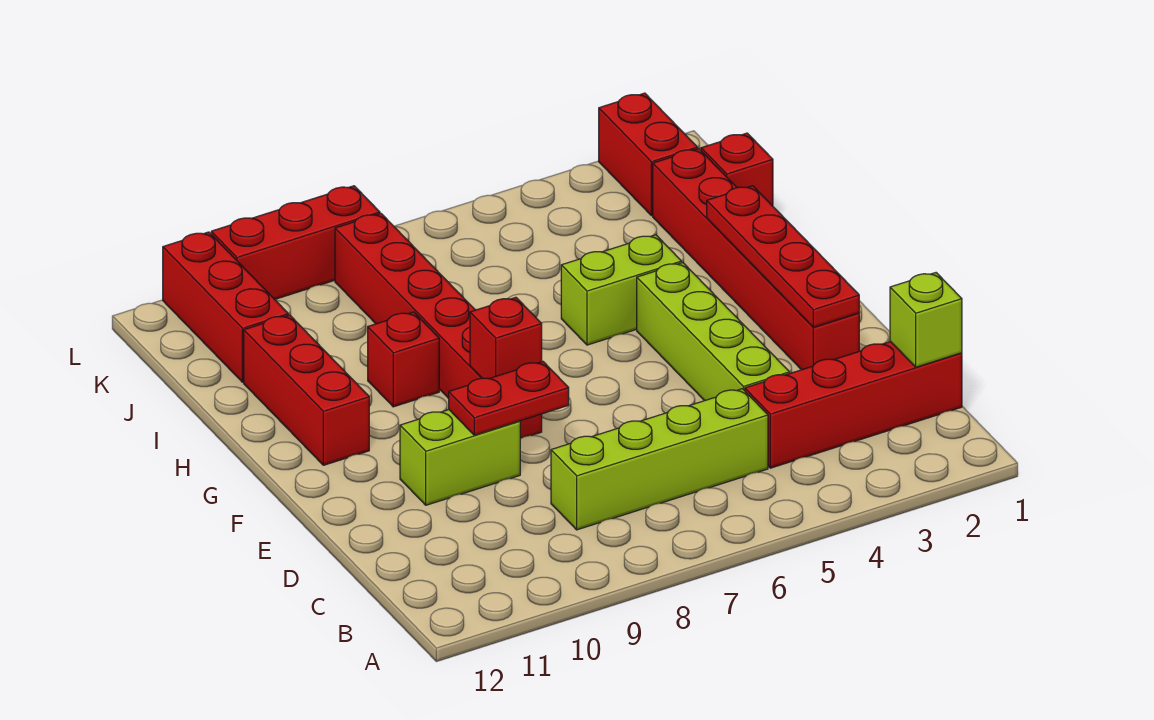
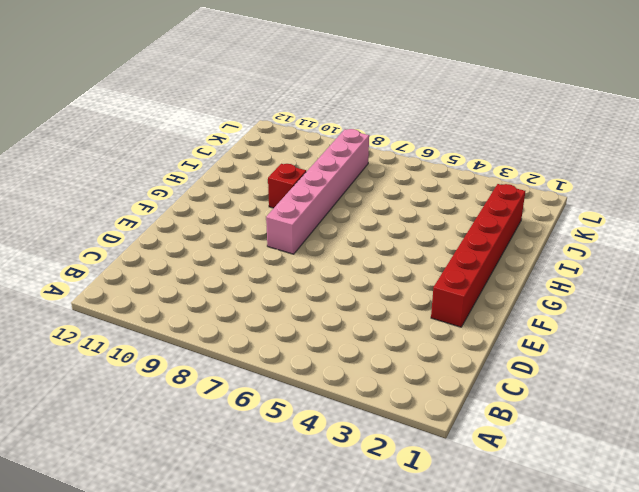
pink brick F8:K8 level 1 -> red brick F8:K8 level 1
none -> red brick C1:C4 level 1
none -> lime brick C5:C8 level 1
none -> lime brick D4:G4 level 1

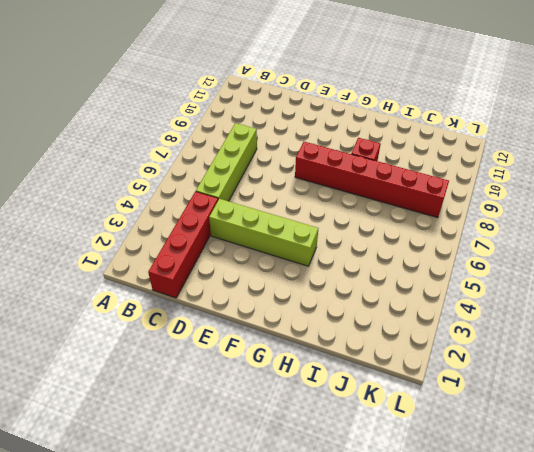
none -> red brick E2:J2 level 1
none -> lime brick E9:E10 level 1
none -> red brick G11:I11 level 1

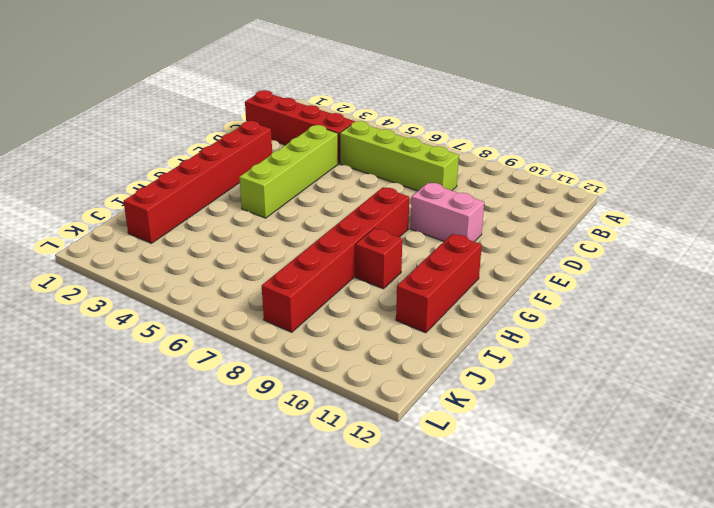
pink brick E9:E10 level 1 -> lime brick E9:E10 level 1
none -> lime brick H4:H5 level 1
none -> red brick J1 level 1
none -> red brick J11:L11 level 1

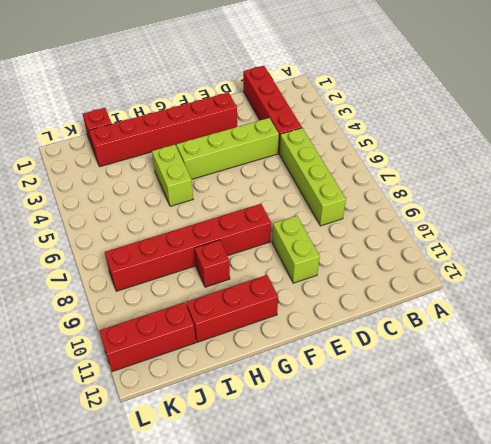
none -> red brick K2:L2 level 1
none -> red brick L8:L10 level 1
none -> lime brick C1 level 2

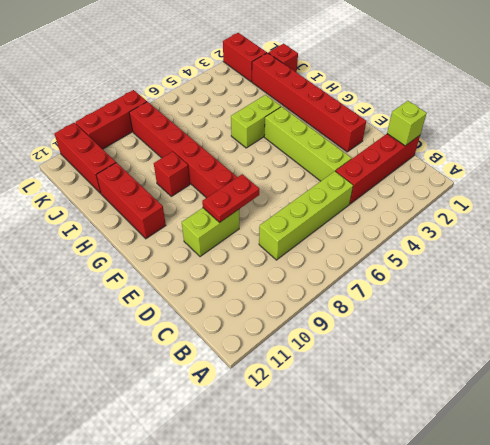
none -> red plate E2:H2 level 2
none -> red brick F8 level 2

